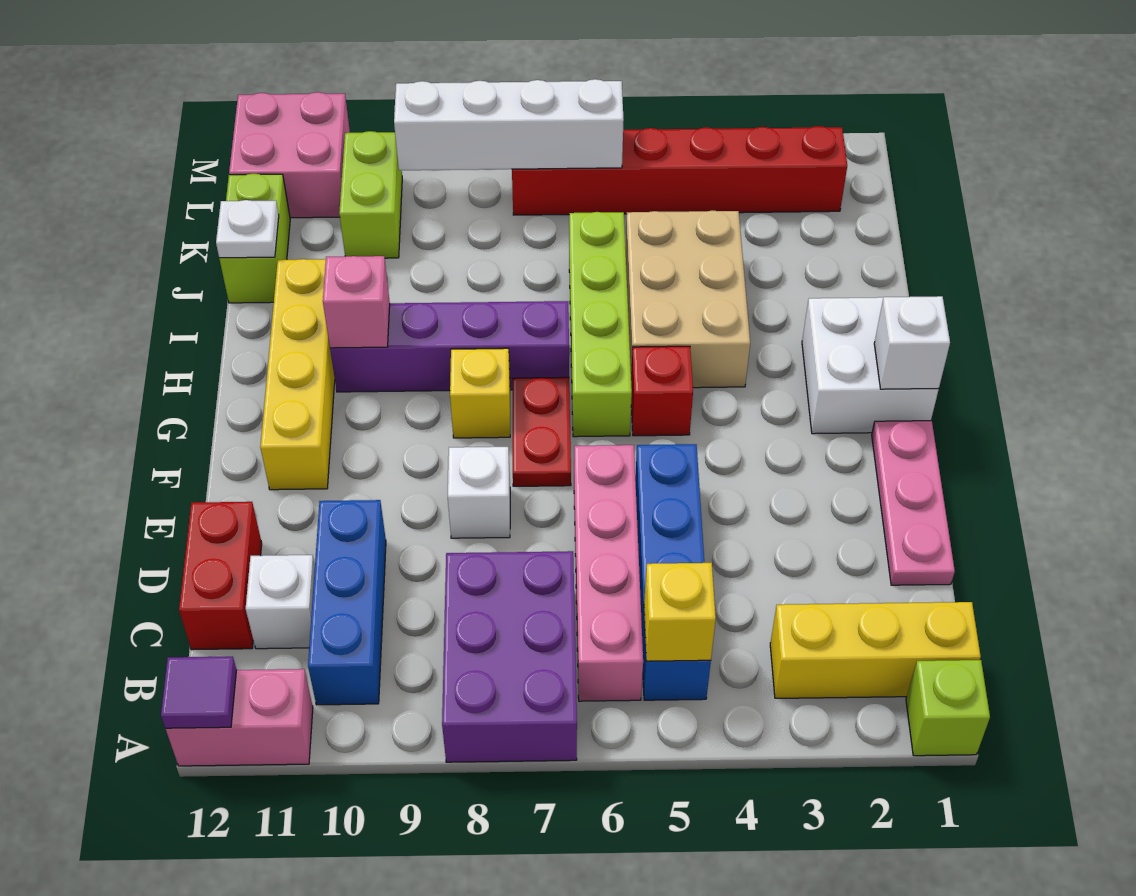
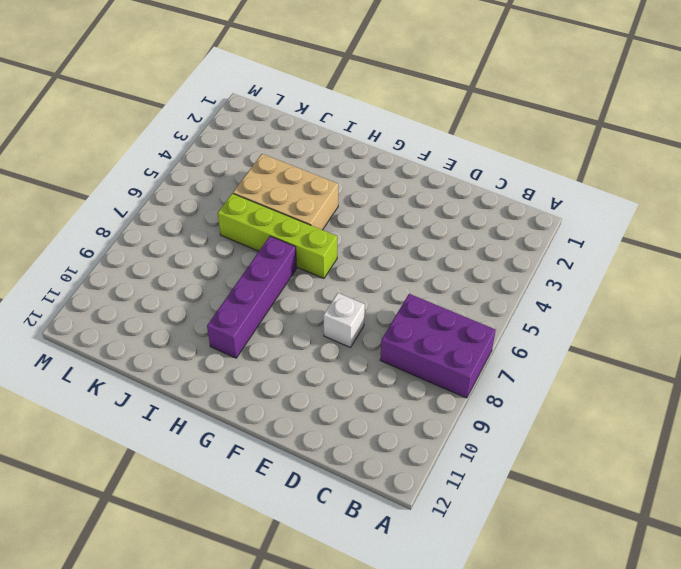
none -> lime brick A1 level 1
none -> pink brick A11:A12 level 1
none -> yellow brick B1:B3 level 1

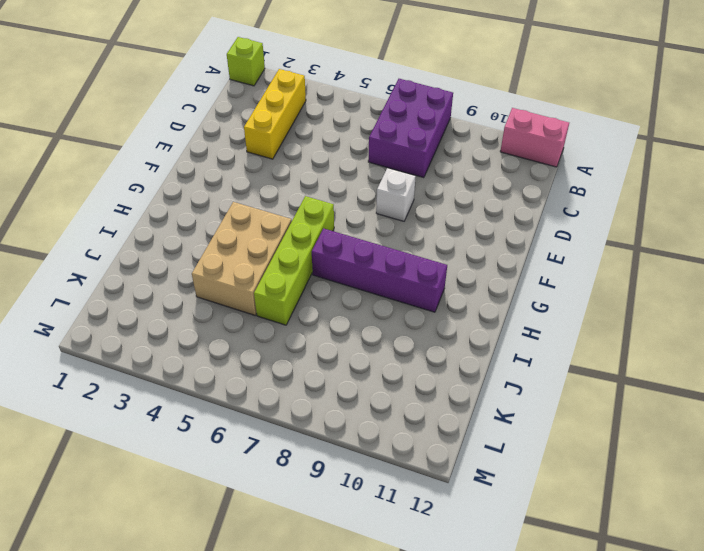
yellow brick B3:D3 level 1 -> yellow brick B1:B3 level 1
none -> blue brick B5:E5 level 1
none -> pink brick B6:E6 level 1
none -> blue brick B10:D10 level 1

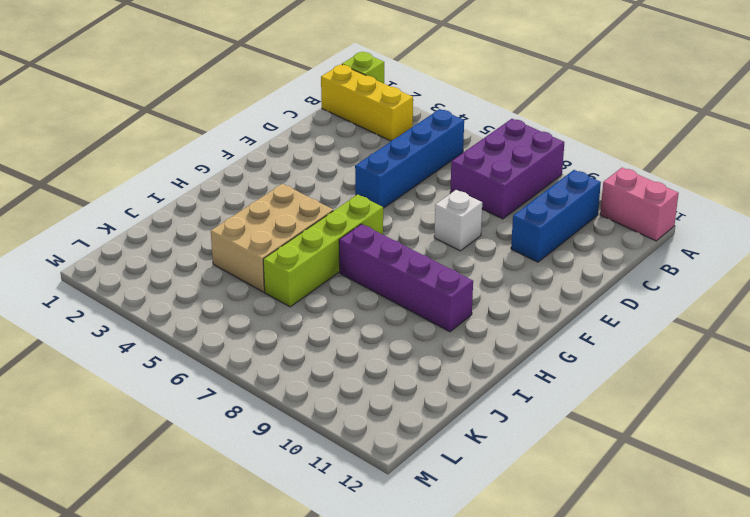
none -> pink brick B6:E6 level 1
none -> white brick C11 level 1
none -> red brick C12:D12 level 1

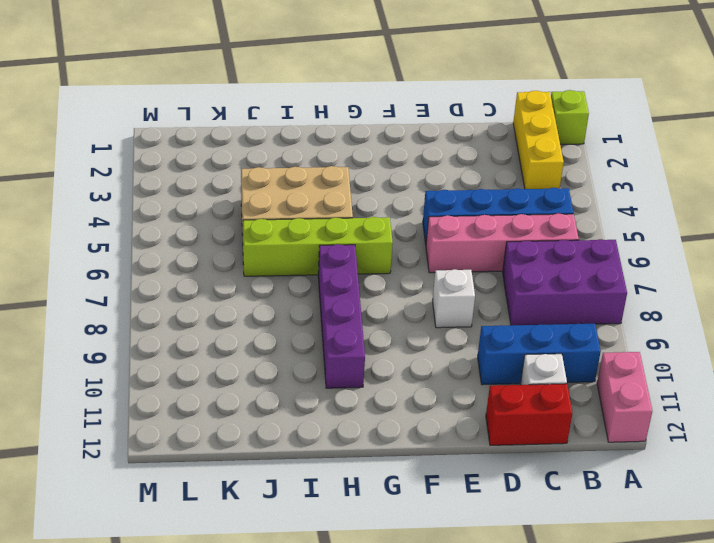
none -> pink plate D1:F1 level 1
none -> red plate F7:G7 level 1
none -> yellow brick F11:I11 level 1

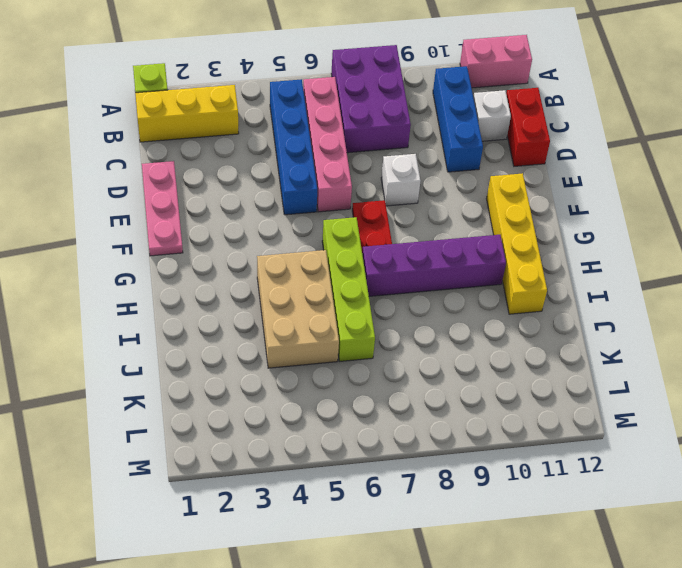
none -> white brick G1:H2 level 1
none -> red brick G5 level 1
none -> yellow brick G8 level 1

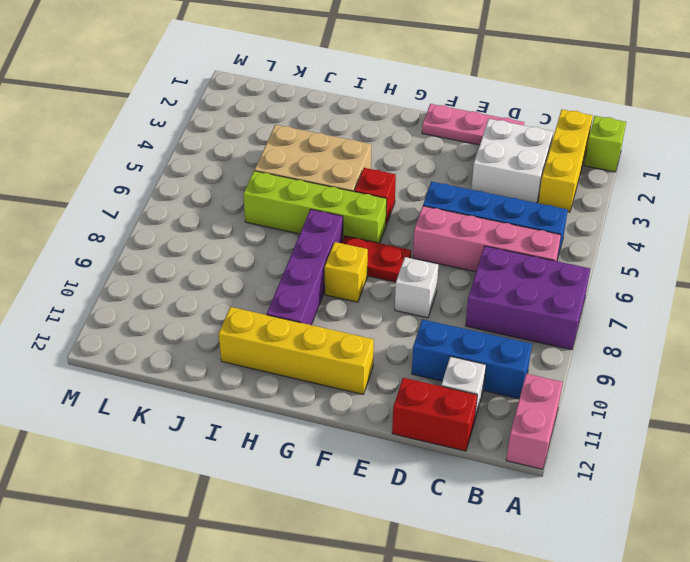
white brick C2:D3 level 1 -> white brick G1:H2 level 1
none -> lime brick J12:K12 level 1
none -> lime brick K10:L10 level 1
none -> red brick L2:L7 level 1

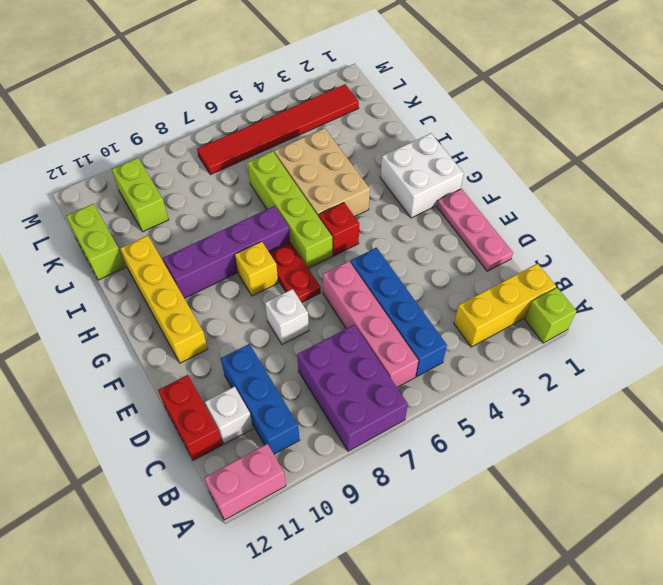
red tile L2:L7 level 1 -> red brick L2:L7 level 1
none -> pink brick L11:M12 level 1
none -> purple tile A12 level 2
none -> yellow brick B5 level 2

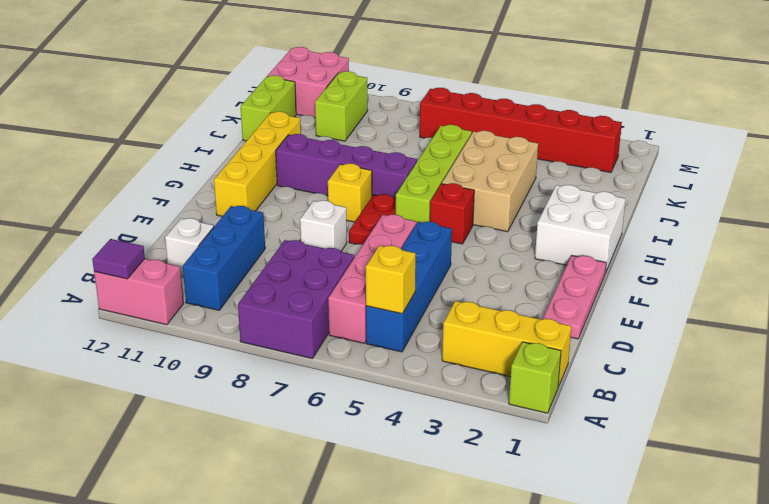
none -> red brick C12:D12 level 1
none -> white brick G1 level 2
none -> pink brick H10 level 2

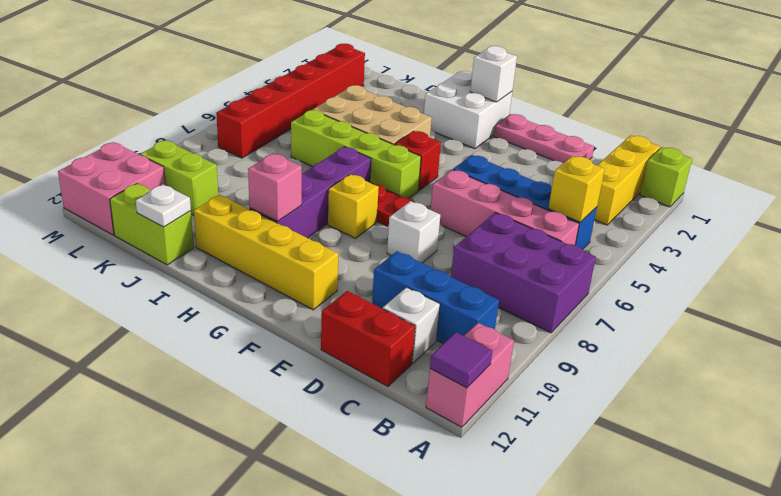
none -> white brick L6:L9 level 2

